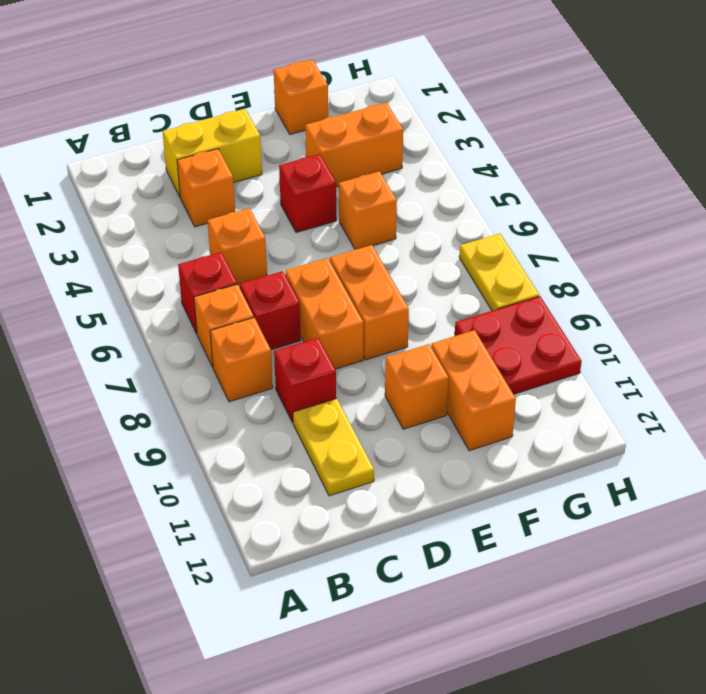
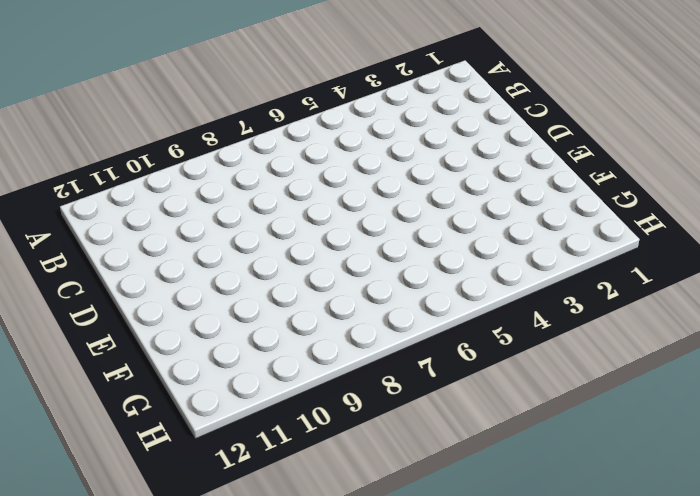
none -> red brick B6 level 1
none -> orange brick B7 level 1
none -> orange brick B8 level 1

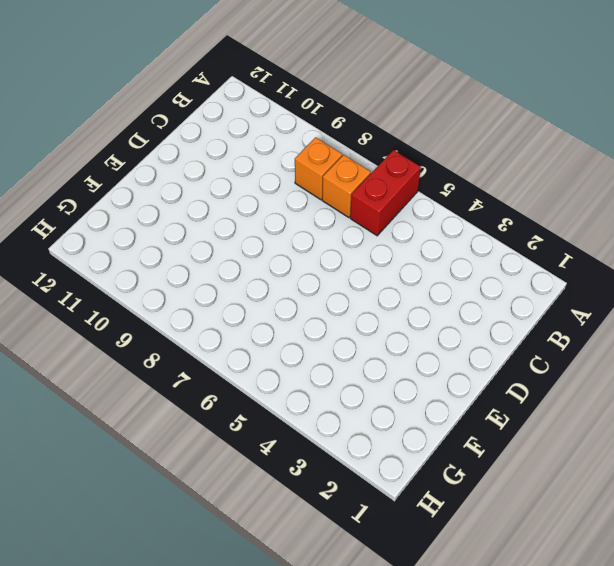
red brick A6:B6 level 1 -> red brick B6 level 1
none -> yellow brick C2:D2 level 1
none -> orange brick C3 level 1
none -> orange brick C5 level 1

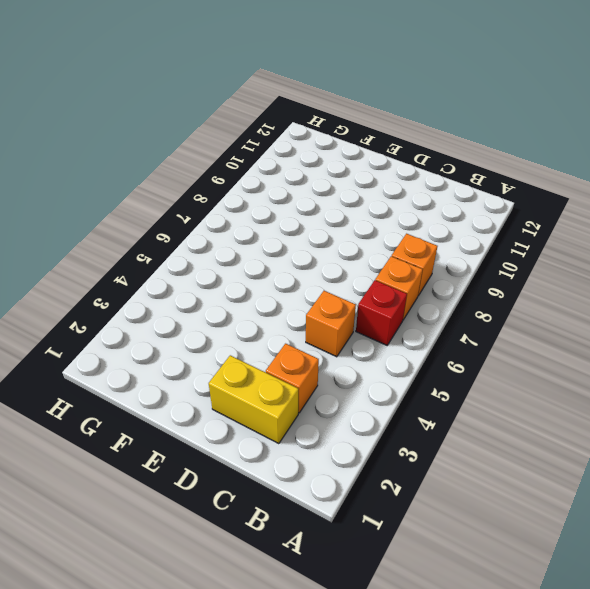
none -> red brick C7 level 1
none -> red brick C9 level 1
none -> yellow plate C10:C11 level 1

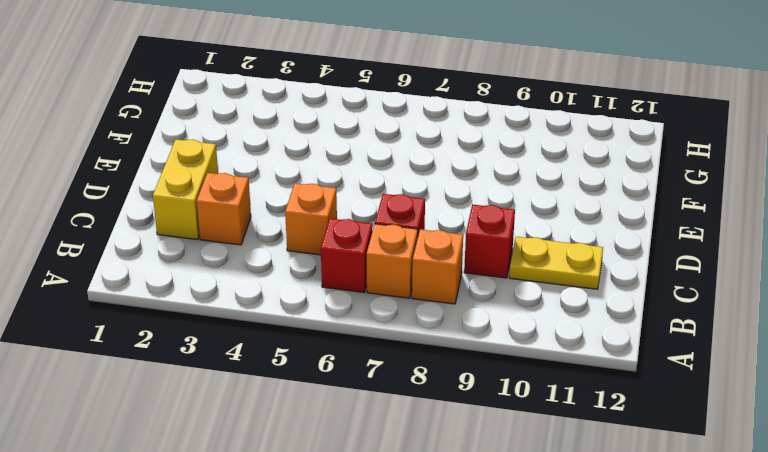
none -> orange brick D7:D8 level 1
none -> red brick E4 level 1
none -> orange brick E7:E8 level 1

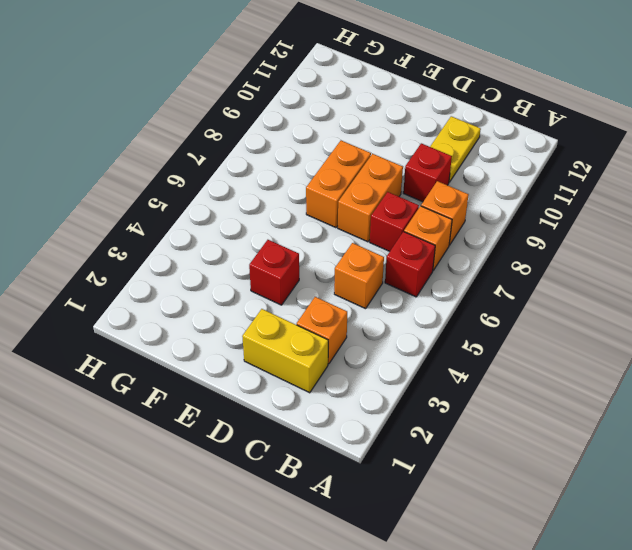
none -> orange brick E10 level 1
none -> orange brick F1 level 1
none -> orange brick F3:G3 level 1

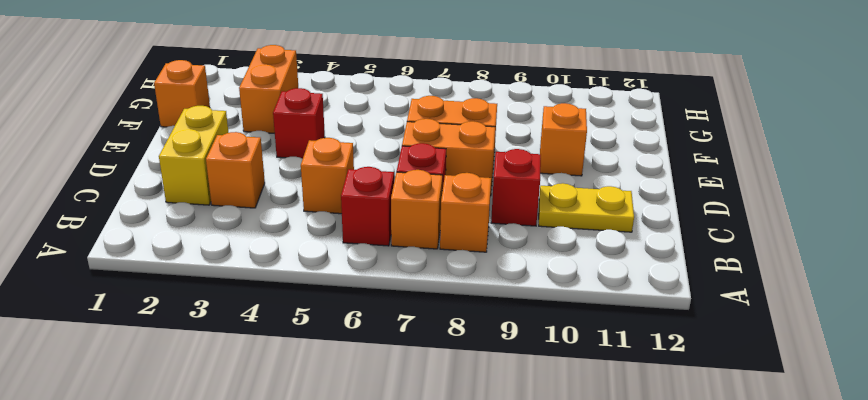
none -> orange brick F5 level 1
none -> orange brick F10:F11 level 1
none -> red plate G9:H10 level 1

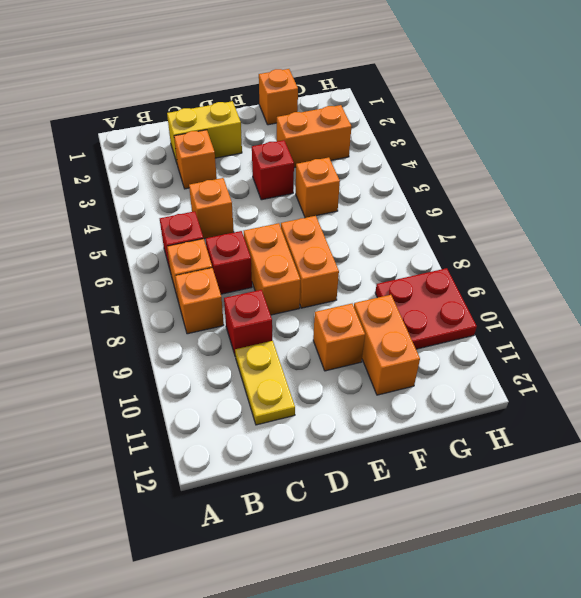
none -> yellow plate H7:H8 level 1

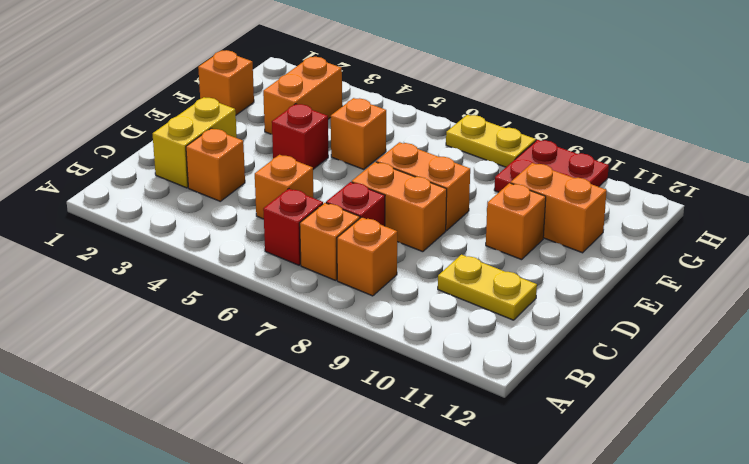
none -> red brick C9 level 1

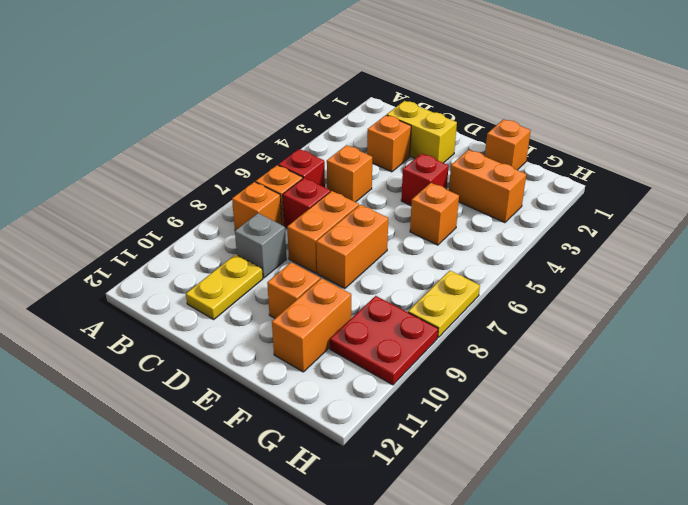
grey brick C9 level 1 -> red brick C9 level 1

